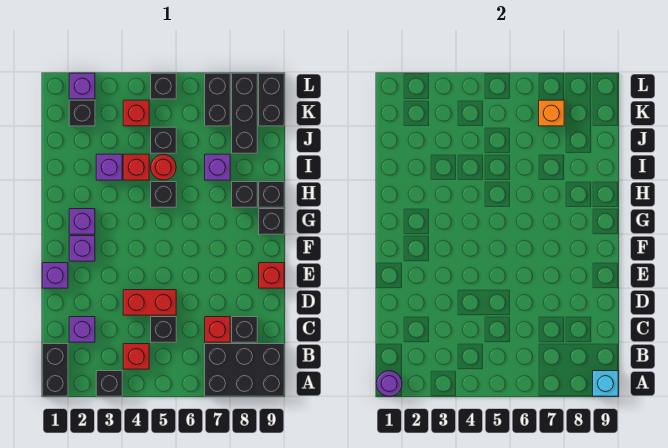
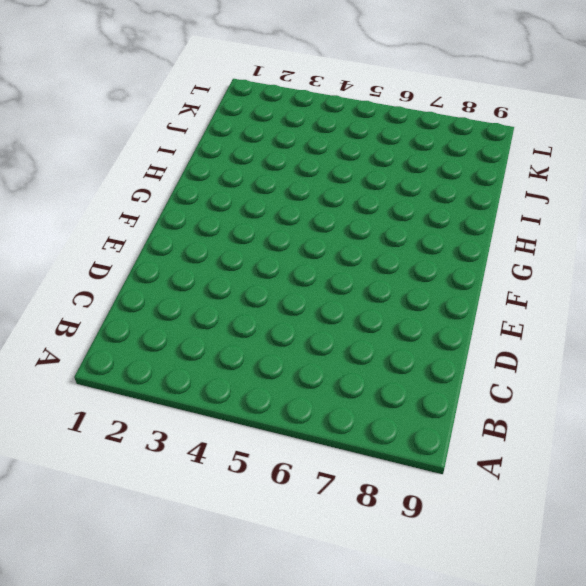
none -> black brick A1:B1 level 1
none -> black brick A3 level 1
none -> black brick A7:B9 level 1
none -> red brick B4 level 1

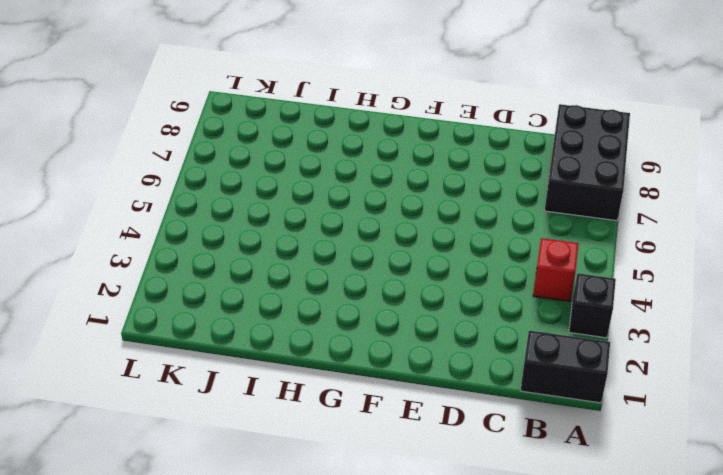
none -> purple brick C2 level 1
none -> black brick C5 level 1
none -> red brick C7 level 1
none -> black brick C8 level 1

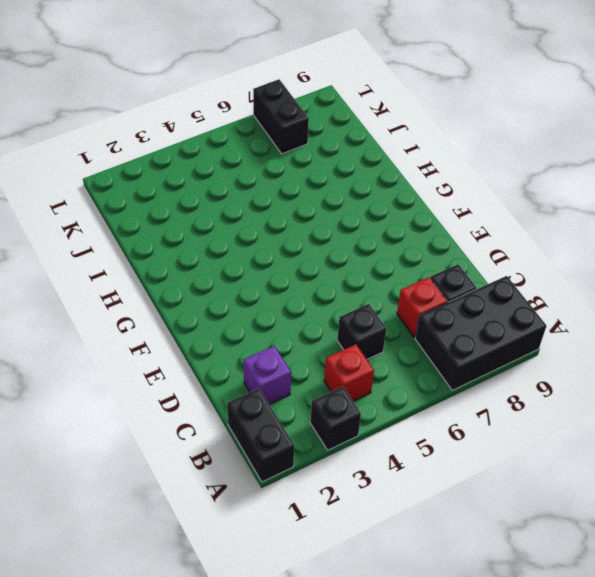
none -> red brick D4:D5 level 1
none -> purple brick E1 level 1
none -> red brick E9 level 1
none -> purple brick F2 level 1

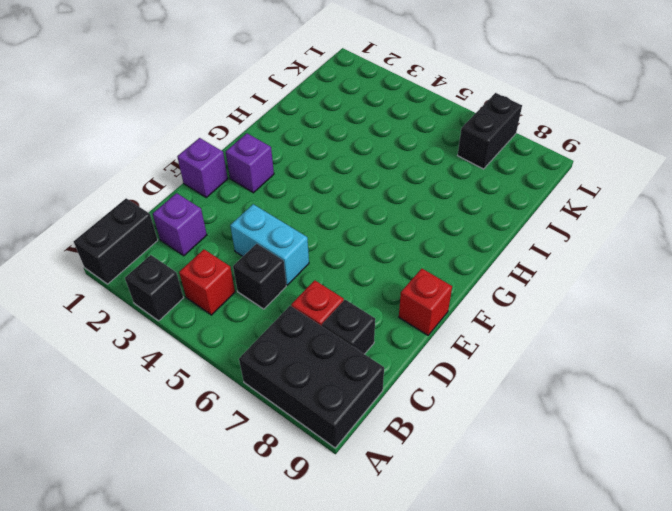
cyan brick D4:D5 level 1 -> red brick D4:D5 level 1
none -> purple brick G2 level 1
none -> black brick G9 level 1
none -> black brick H5 level 1
none -> black brick H8 level 1

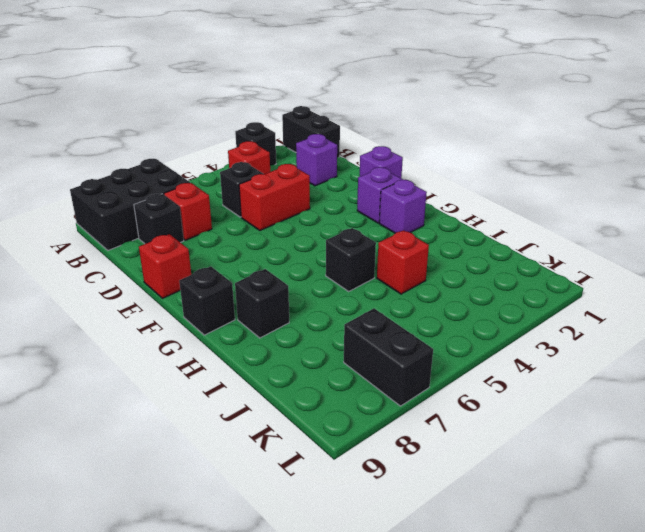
none -> black brick H9 level 1
none -> purple brick I3 level 1
none -> red round brick I5 level 1
none -> purple brick I7 level 1

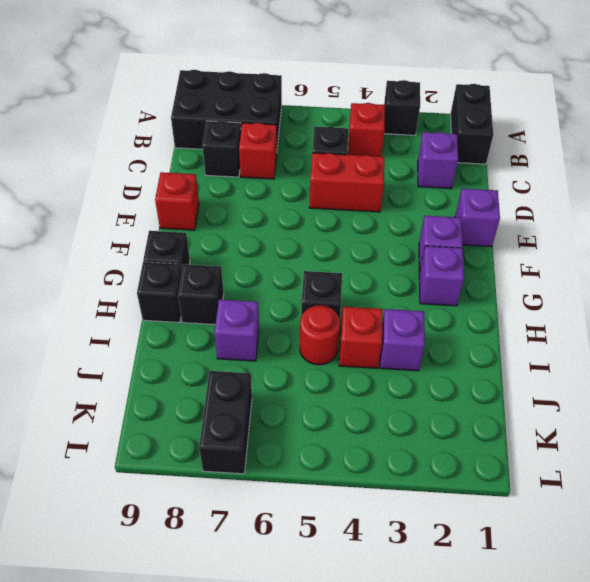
none -> black brick J5 level 1
none -> black brick J8:L8 level 1
none -> black brick K2 level 1
none -> red brick K4 level 1

